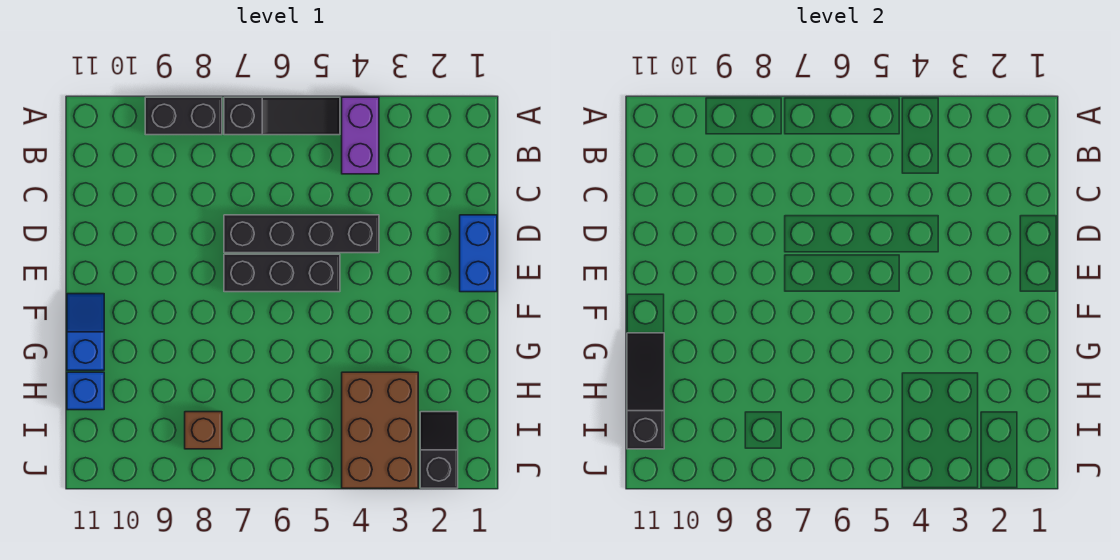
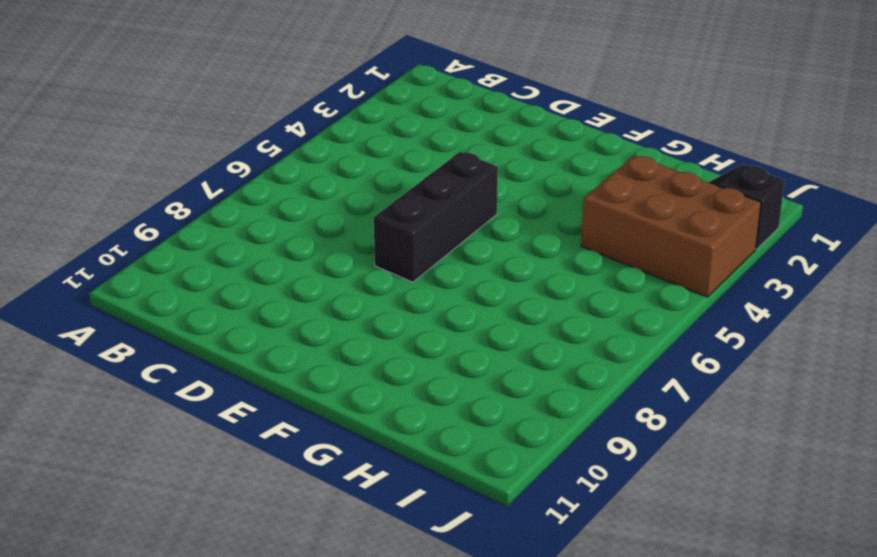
none -> purple brick A4:B4 level 1
none -> black slope A5:A7 level 1 top 7
none -> black brick A8:A9 level 1

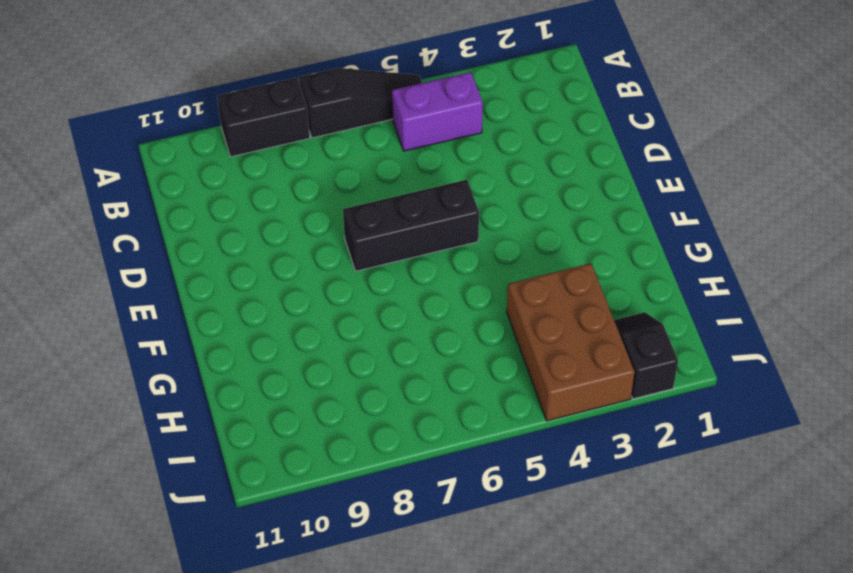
purple brick B4:B5 level 1 -> purple brick A4:B4 level 1
none -> blue brick D1:E1 level 1
none -> black brick D4:D7 level 1
none -> blue slope F11:G11 level 1 top G

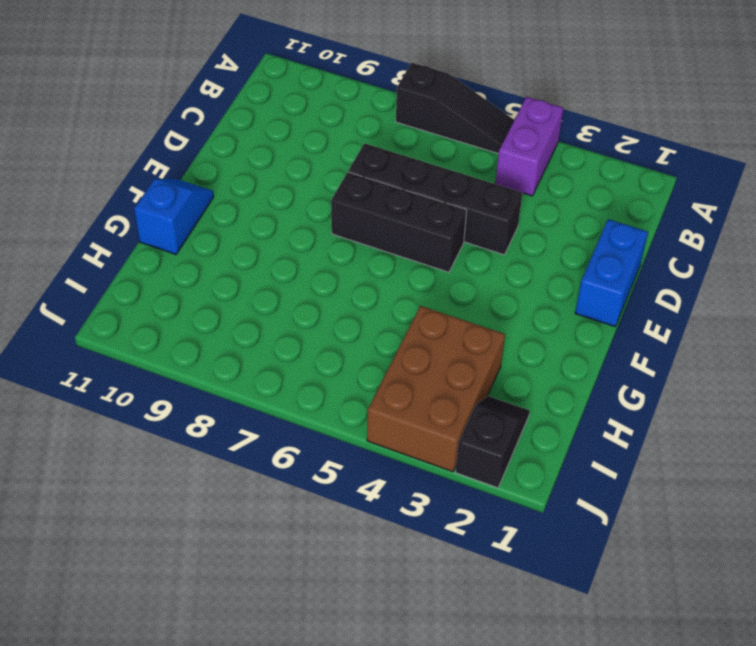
none -> black brick A8:A9 level 1
none -> blue brick H11 level 1
none -> brown brick I8 level 1

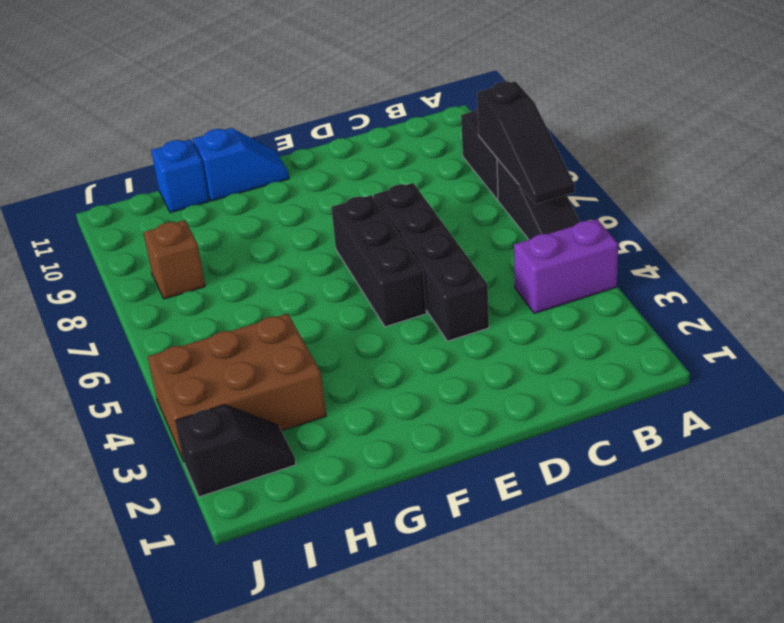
black slope A6:A8 level 2 top 8 -> black slope G11:I11 level 2 top I
none -> blue brick D1:E1 level 1

